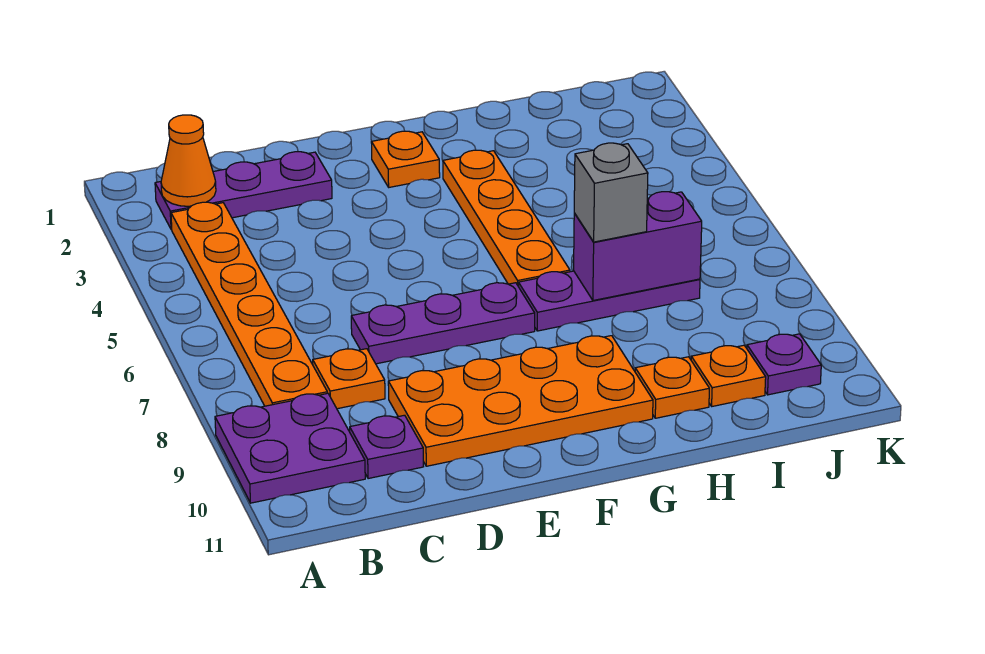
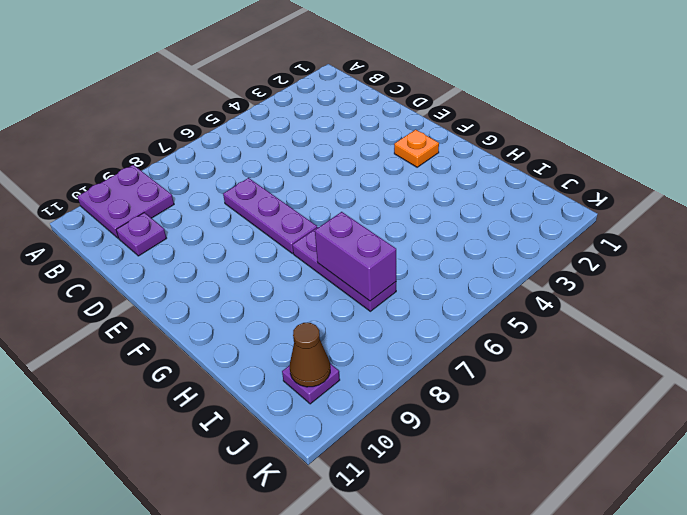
brown cone J10 level 2 -> none
none -> purple plate B2:D2 level 1
none -> orange plate B3:B8 level 1
none -> orange plate C8 level 1

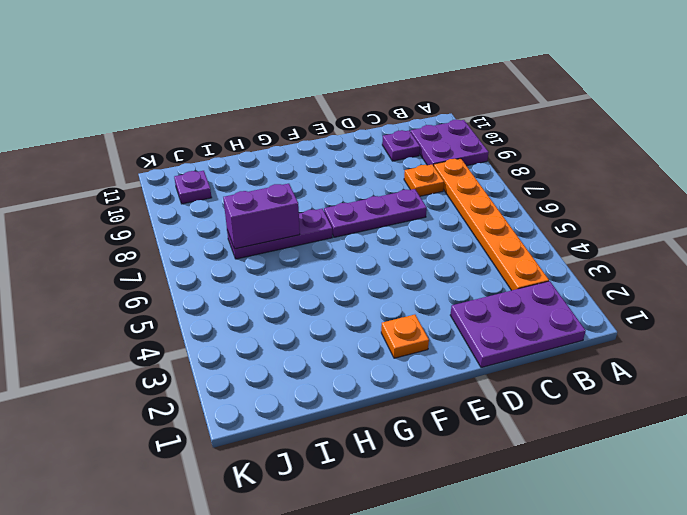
purple plate B1:D2 level 1 -> purple plate B2:D2 level 1
none -> orange plate D9:G10 level 1
none -> orange plate G3:G6 level 1
none -> orange plate H10 level 1

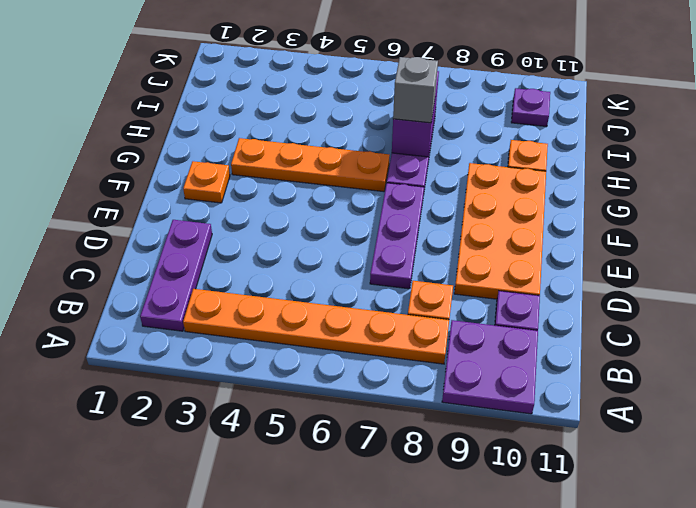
none -> orange plate I10 level 1
none -> orange cone B2 level 2

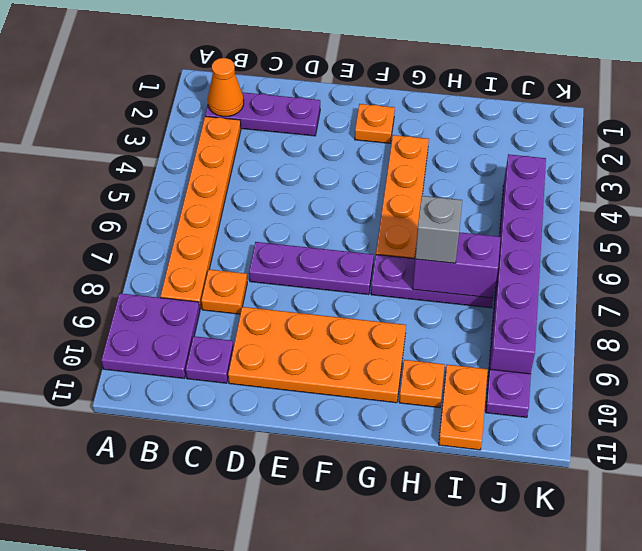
orange plate I10:I11 level 1 -> orange plate I10 level 1
purple brick J4:J9 level 1 -> none

